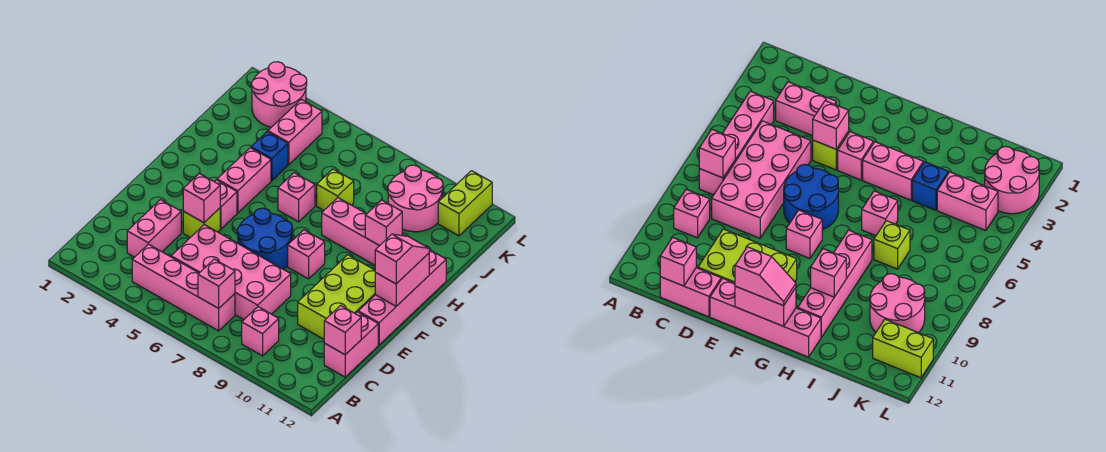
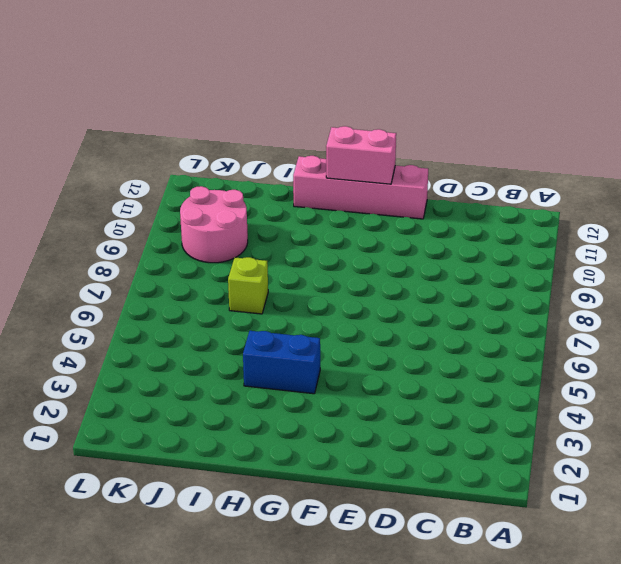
blue brick G4:H4 level 1 -> pink brick G4:H4 level 1
none -> pink brick B4:B7 level 1
none -> pink brick B9 level 1
none -> pink brick C3:D3 level 1

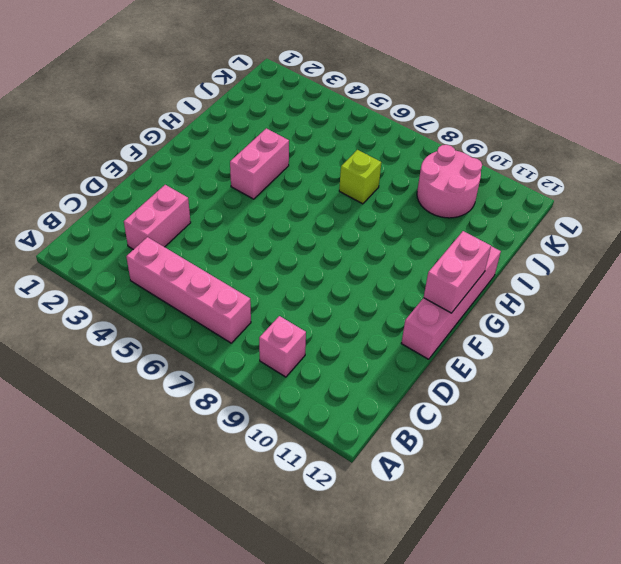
none -> pink brick C5:D8 level 1
none -> pink brick C12:D12 level 1
none -> lime brick D10:F11 level 1

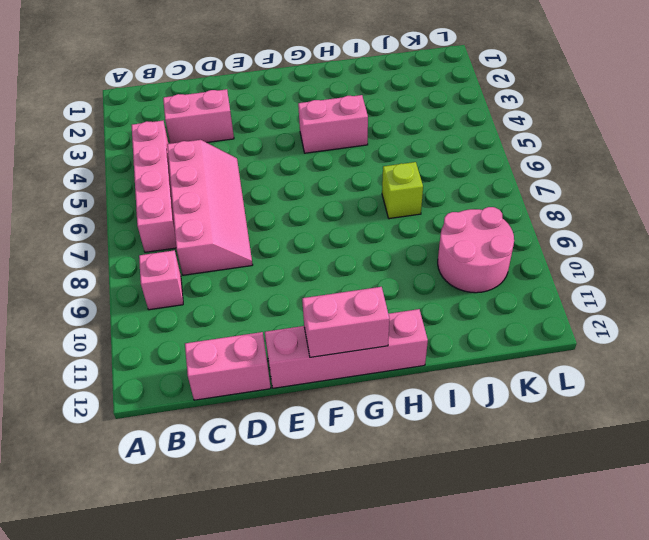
pink slope C5:D8 level 1 top C -> pink brick C5:D8 level 1
none -> lime brick D10:F11 level 1
none -> lime brick E4 level 1
none -> blue round brick E6:F7 level 1

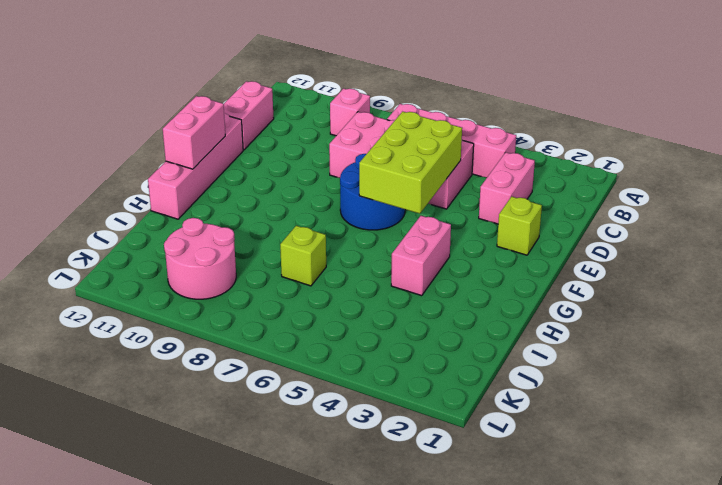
lime brick D5:F6 level 2 -> lime brick D10:F11 level 1
lime brick E2 level 1 -> lime brick E4 level 1
none -> pink brick F4 level 1
none -> pink brick F8 level 1
none -> pink brick H6 level 1

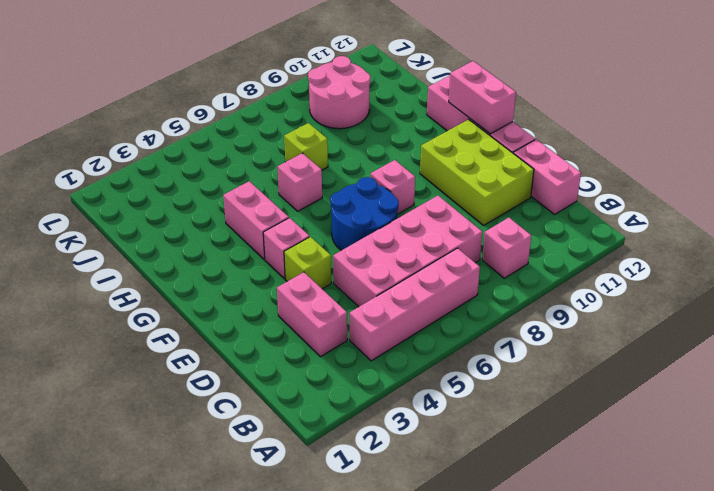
none -> pink brick H8:H11 level 1
none -> blue brick I4 level 1
none -> pink brick J4:K4 level 1

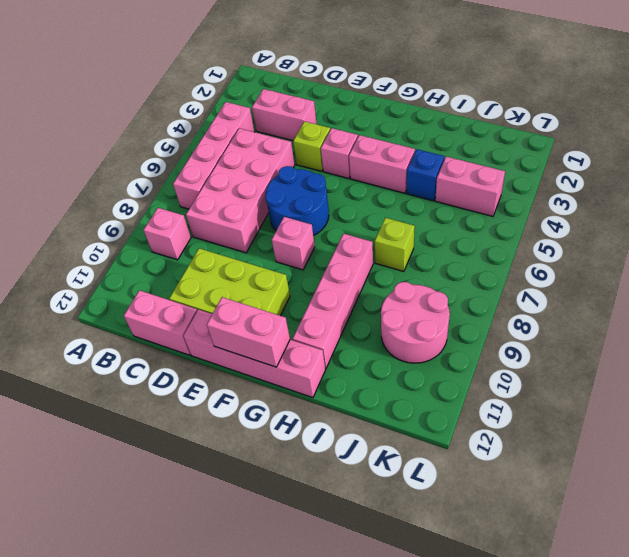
none -> pink brick H6 level 1
none -> pink round brick K2:L3 level 1
none -> lime brick K11:L11 level 1

